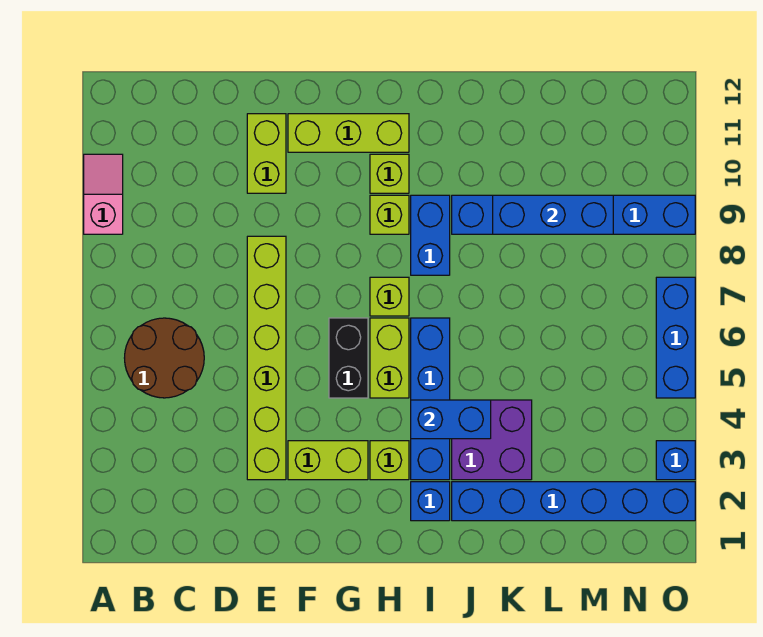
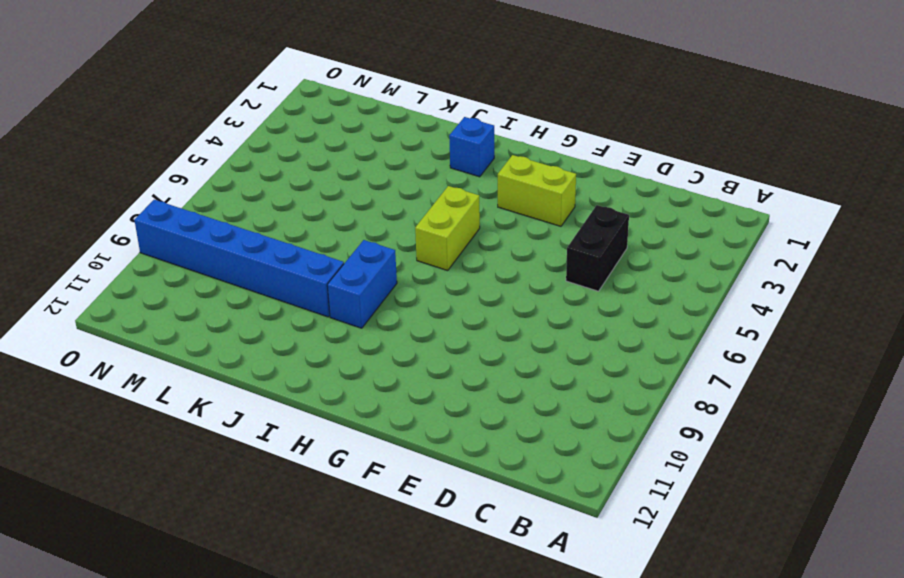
black brick D4:D5 level 1 -> black brick G5:G6 level 1
none -> pink slope A9:A10 level 1 top 9
none -> brown round brick B5:C6 level 1
none -> lime brick E3:E8 level 1

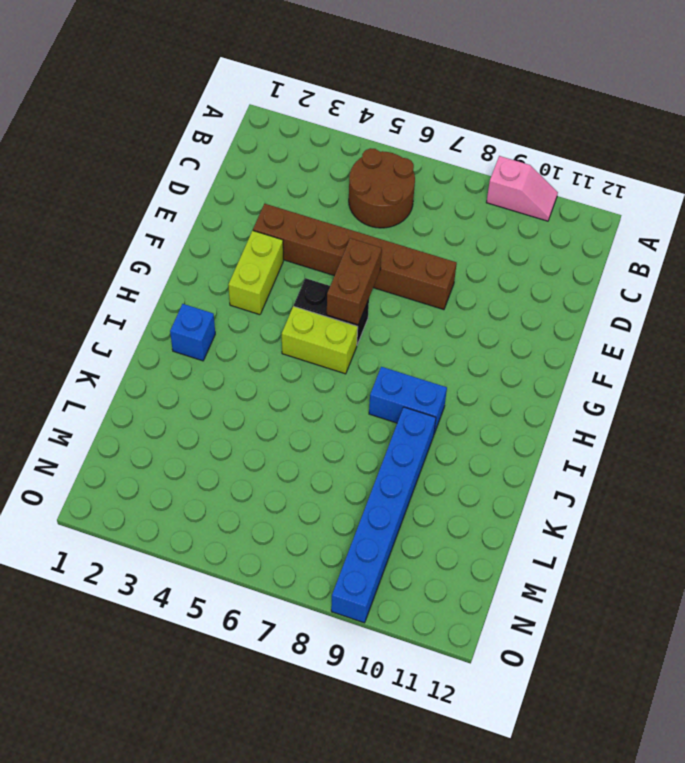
brown brick E3:E8 level 1 -> lime brick E3:E8 level 1
brown brick F6:G6 level 2 -> none
none -> lime brick E10:E11 level 1
none -> lime brick F11:H11 level 1
none -> lime brick H3 level 1

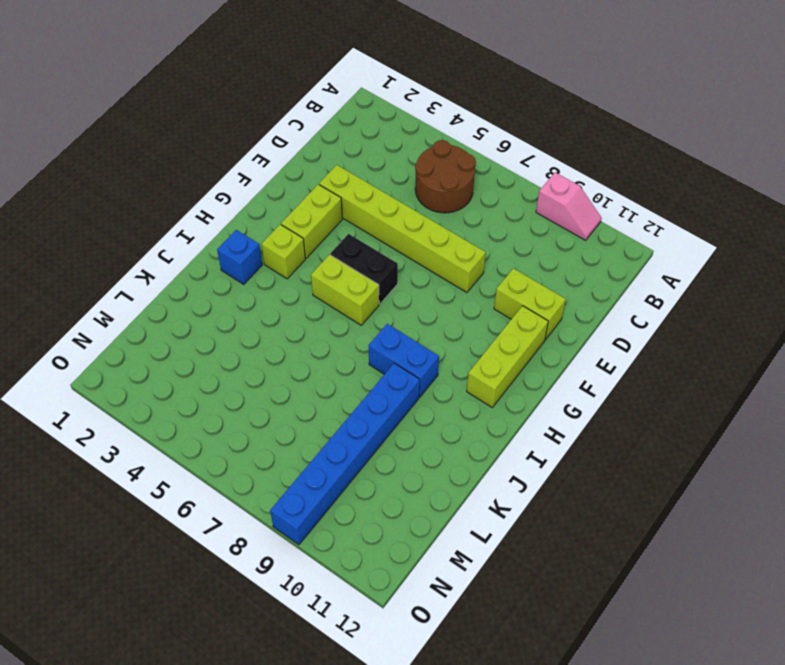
none -> lime brick H7 level 1
none -> lime brick H9 level 1
none -> lime brick H10 level 1

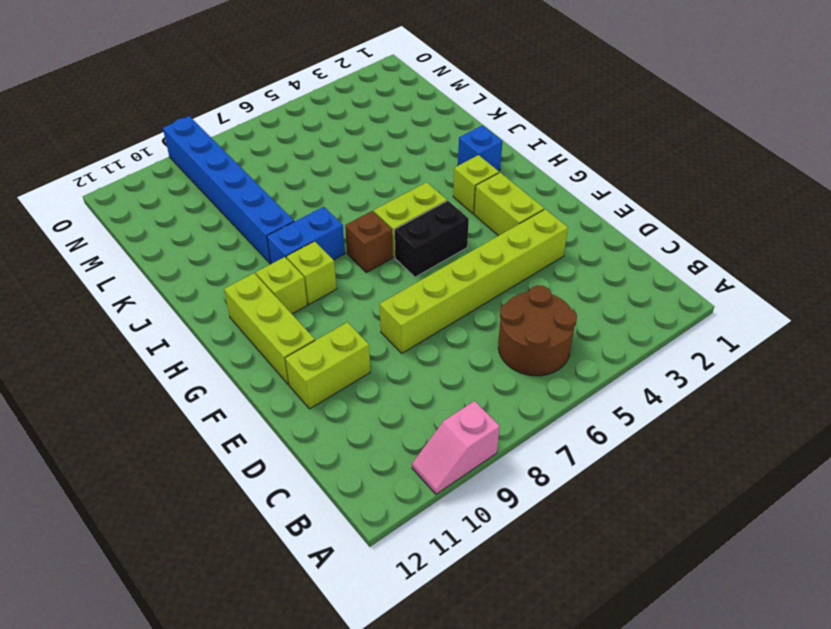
brown brick H7 level 1 -> lime brick H7 level 1
none -> blue brick I3:I6 level 1
none -> blue brick J2:O2 level 1
none -> purple brick J3:K4 level 1

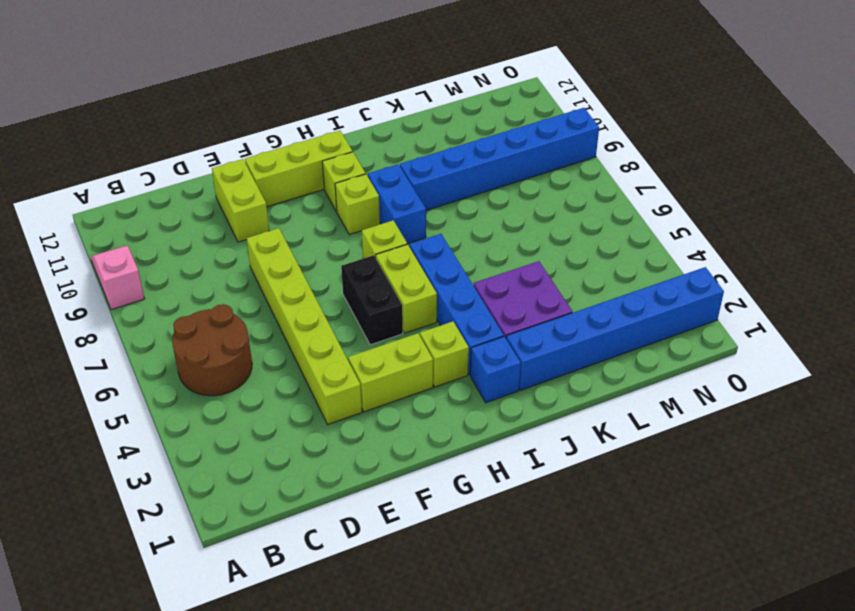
none -> blue brick O3 level 1
none -> blue brick O5:O7 level 1
none -> blue brick I4:J4 level 2

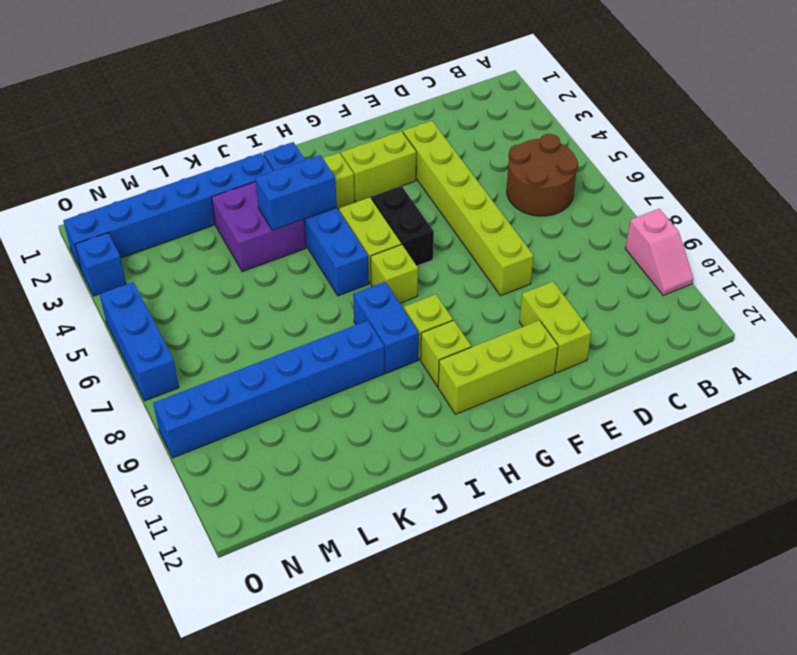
none -> blue brick K9:M9 level 2

